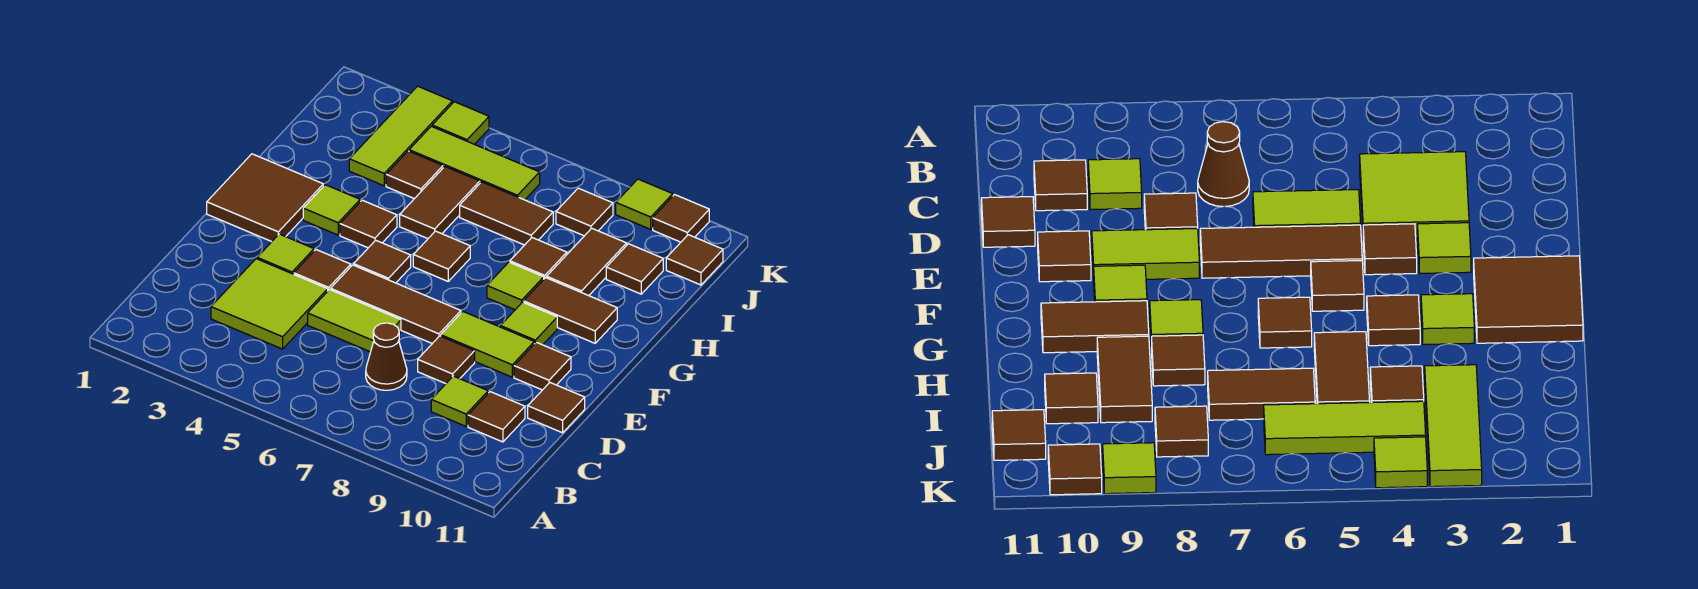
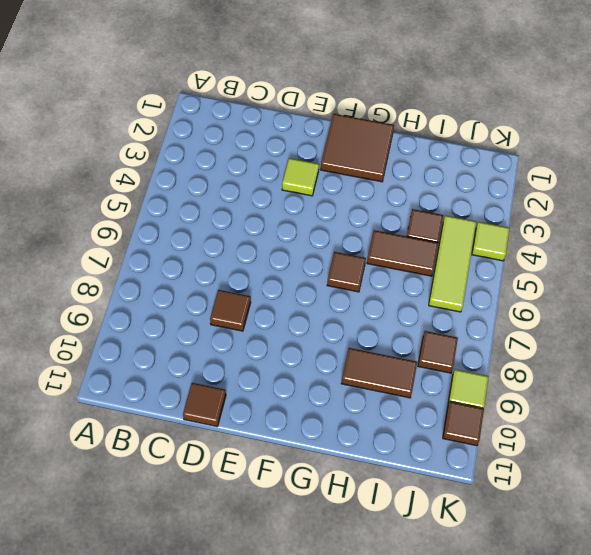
none -> lime tile C3:D4 level 1
none -> brown cone C7 level 1
none -> lime tile C9 level 1
none -> brown tile C10 level 1

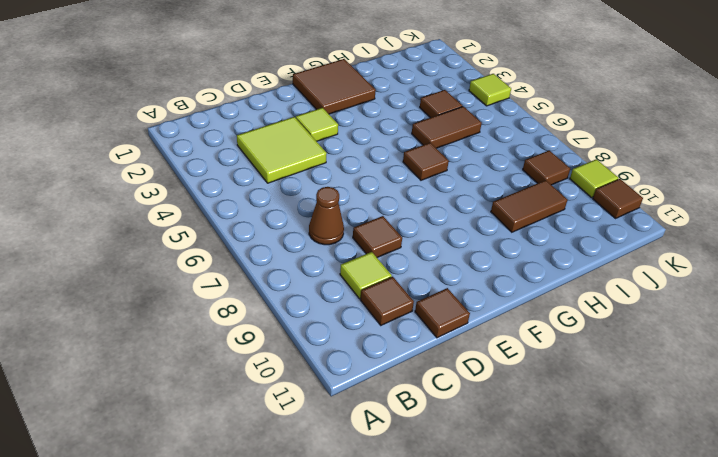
none -> lime tile D5:D6 level 1
none -> brown tile E4 level 1
none -> brown tile E5:E7 level 1
none -> lime tile E8:E9 level 1

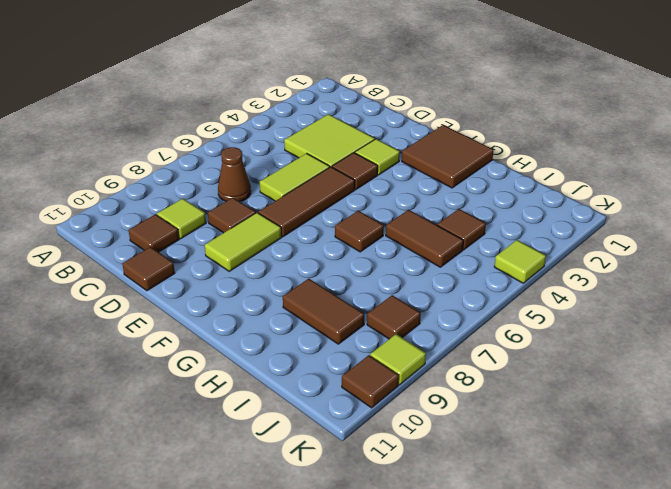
none -> brown tile E10 level 1
none -> brown tile F5 level 1
none -> lime tile F9 level 1
none -> lime tile G3 level 1

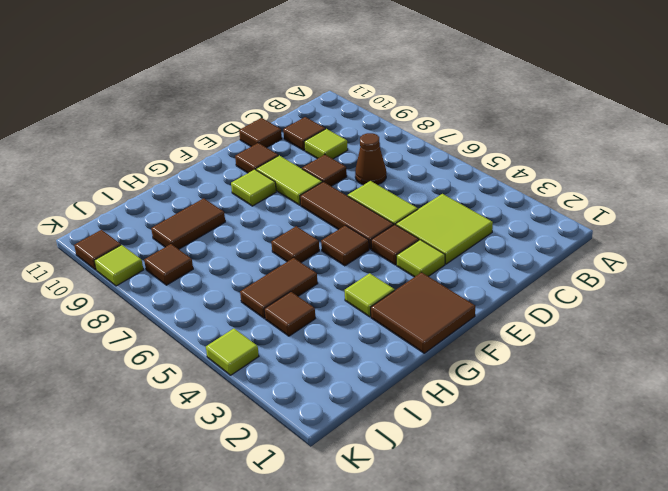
none -> brown tile G4 level 1
none -> lime tile G8 level 1
none -> brown tile G9:G10 level 1
none -> brown tile H8 level 1

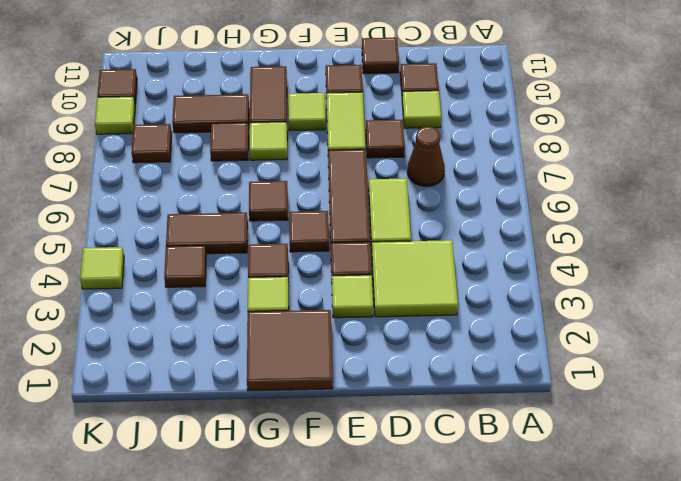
none -> lime tile I3:K3 level 1
none -> brown tile I6:I7 level 1
none -> brown tile I10 level 1
none -> lime tile J4:J6 level 1

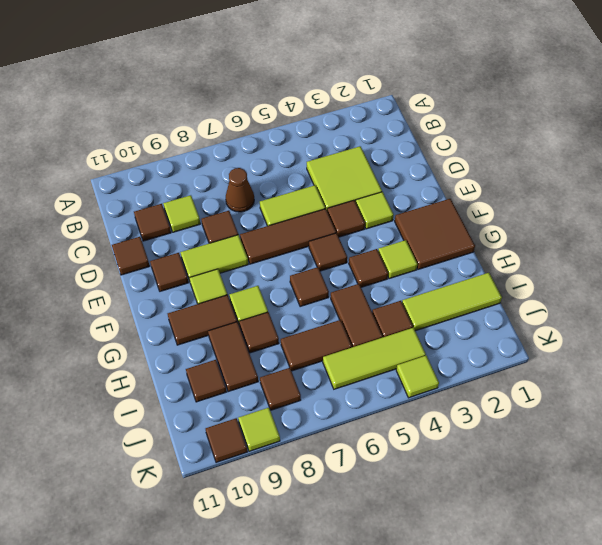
lime tile I1:I3 level 1 -> lime tile I3:K3 level 1
none -> brown tile J11 level 1

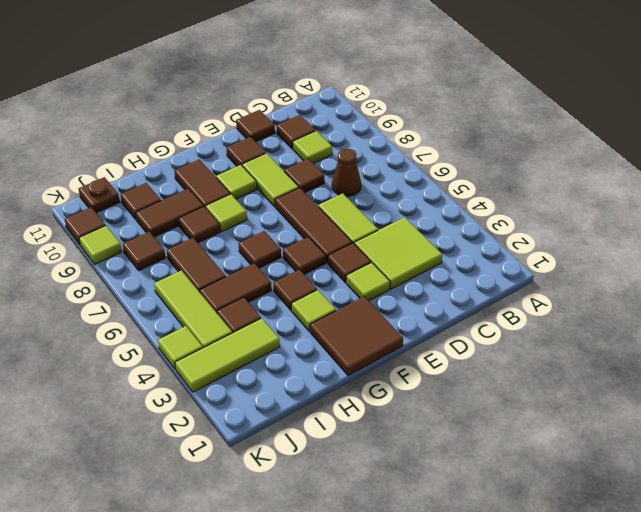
brown plate J11 level 1 -> brown tile J11 level 1

